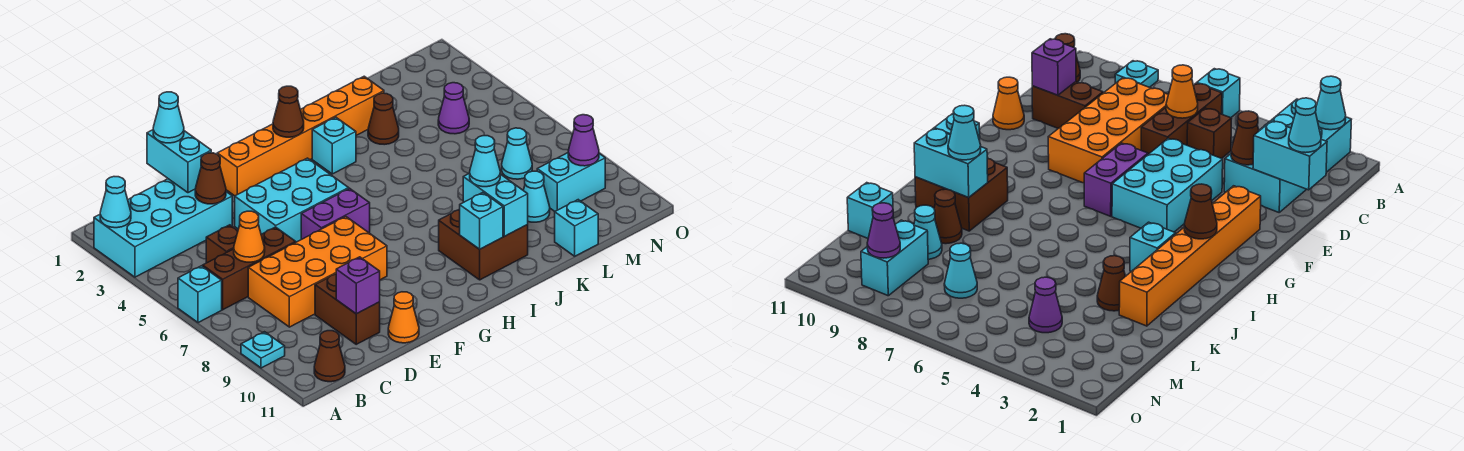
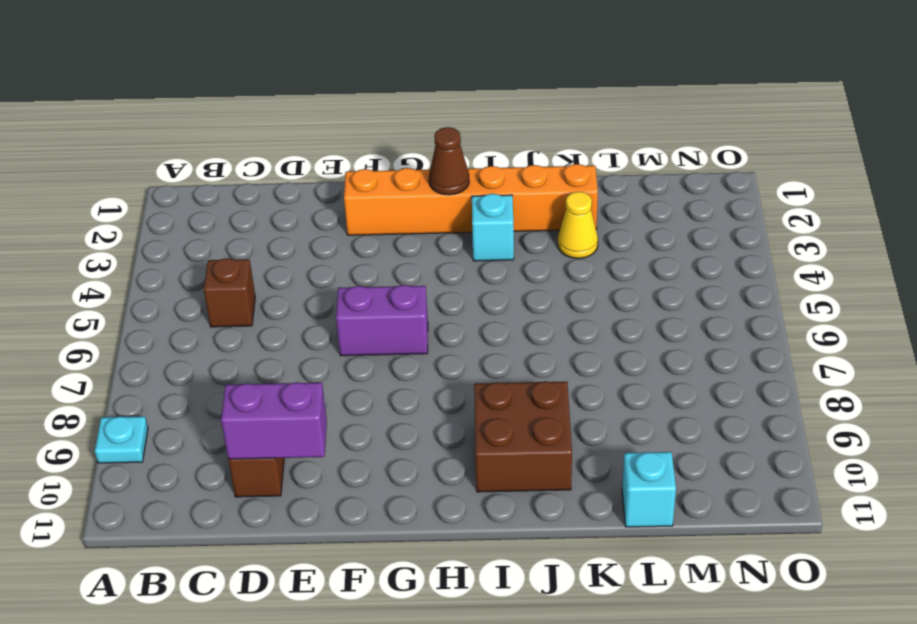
purple brick D10:E10 level 2 -> purple brick D10 level 2
yellow cone K3 level 1 -> brown cone K3 level 1
none -> cyan brick A2:D3 level 1
none -> cyan brick A6 level 1
none -> brown brick B6:D6 level 1
none -> brown cone B11 level 1

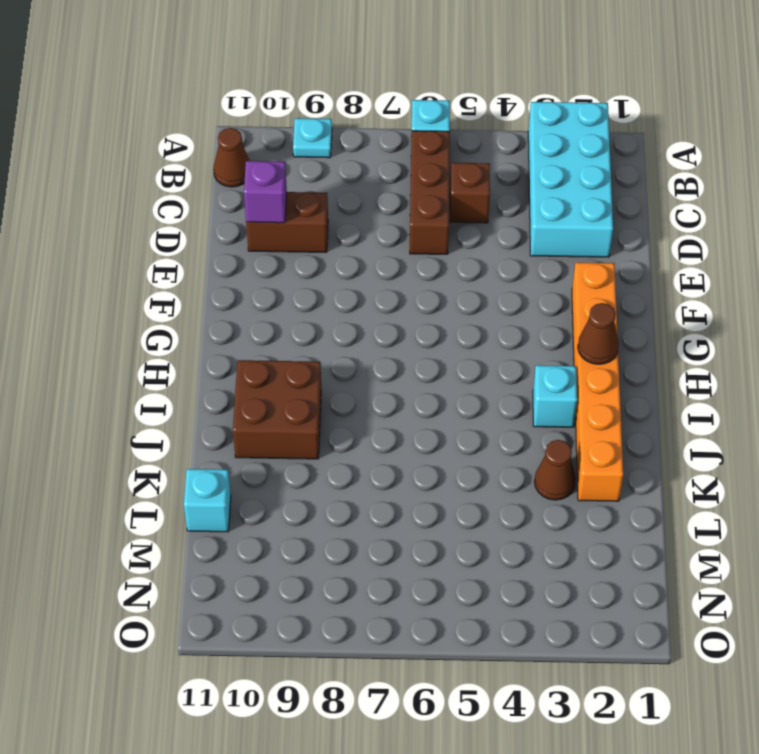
none -> orange brick C7:F8 level 1
none -> cyan brick E4:G5 level 1
none -> orange cone E11 level 1
none -> purple brick F6:G6 level 1

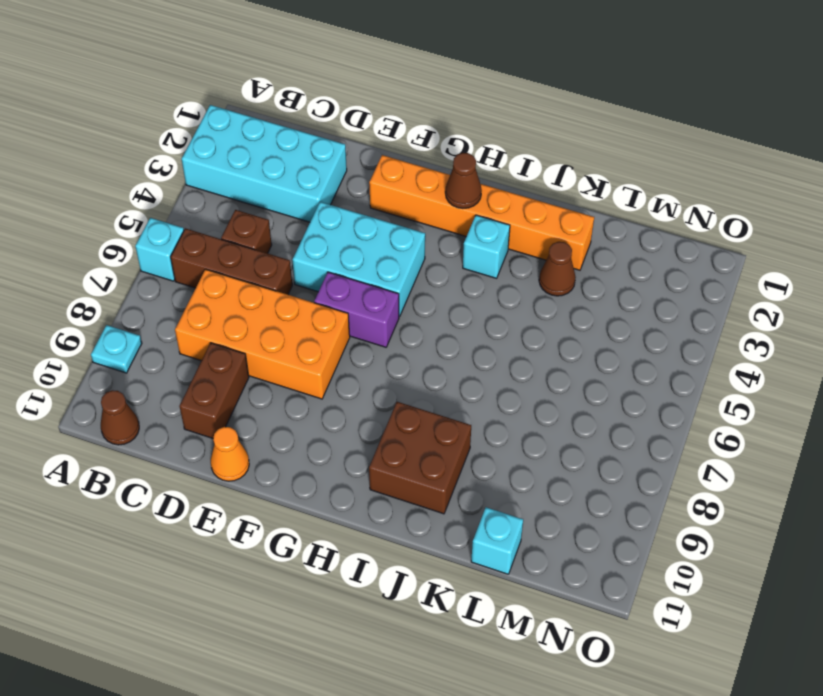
none -> brown cone K9 level 1
none -> cyan cone L9 level 1
none -> purple cone M4 level 1
none -> cyan cone M7 level 1

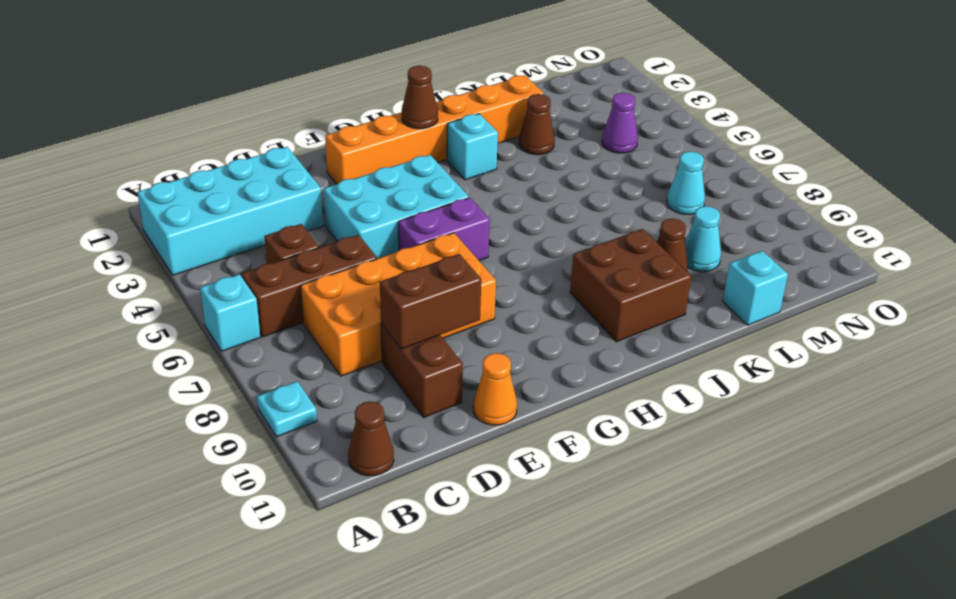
brown brick D9:E9 level 2 -> none
none -> cyan brick M9:N9 level 1
none -> cyan cone A2 level 2
none -> orange cone C6 level 2
none -> cyan brick D1:D2 level 2

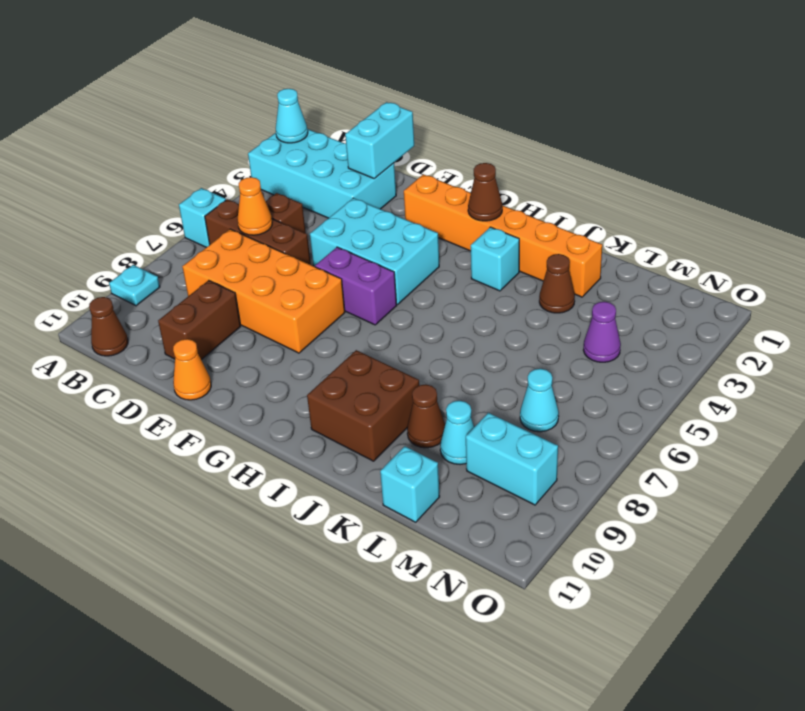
none -> brown cone D3 level 2
none -> purple brick D10 level 2
none -> cyan brick I10 level 2
none -> cyan brick J9:J10 level 2

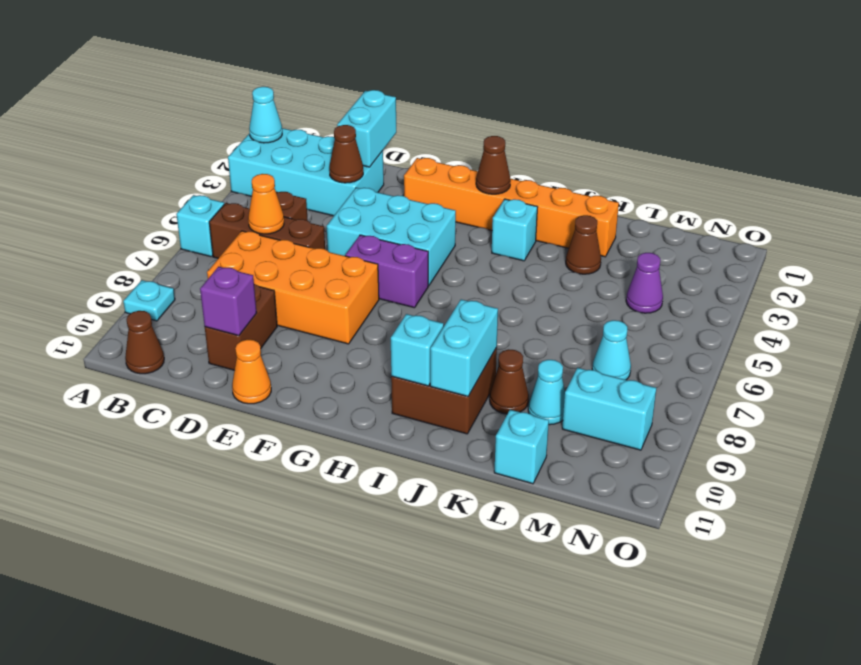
none -> purple cone N9 level 2
none -> cyan cone D1 level 3
none -> cyan cone J9 level 3

